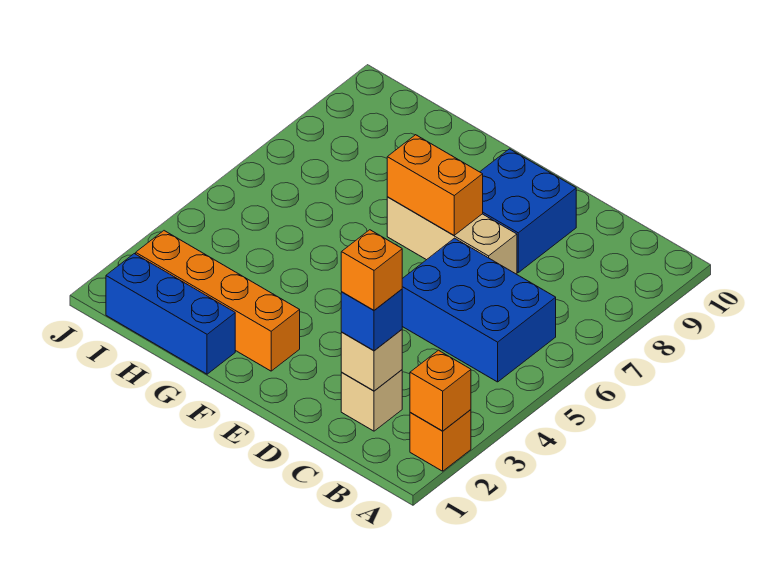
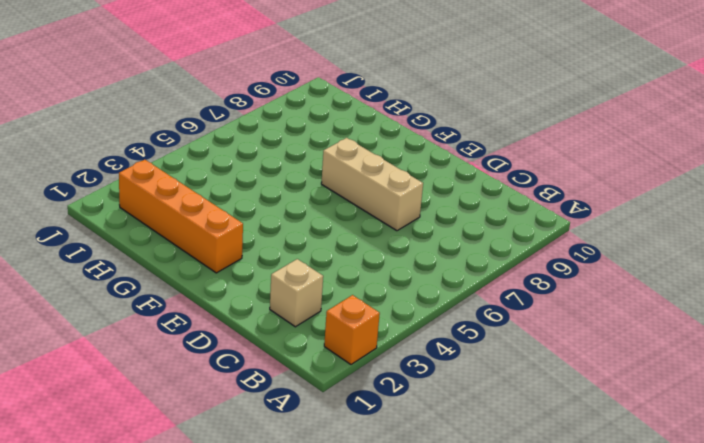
none -> blue brick B5:D6 level 1
none -> blue brick D8:E9 level 1
none -> blue brick G1:I1 level 1

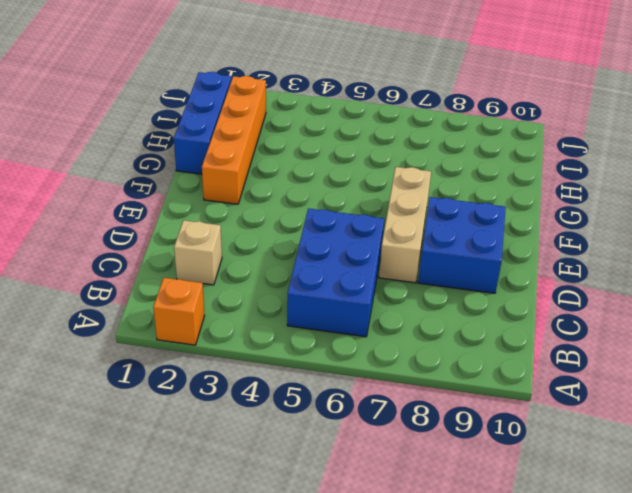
none -> orange brick A2 level 2
none -> tan brick C2 level 2
none -> orange brick E7:F7 level 2

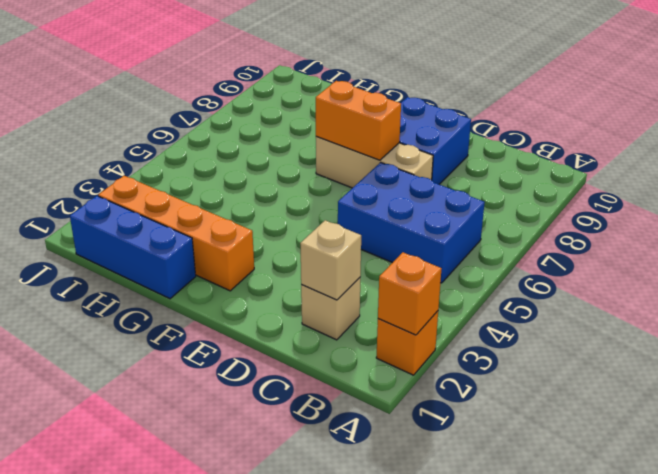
none -> blue brick C2 level 3
none -> orange brick C2 level 4

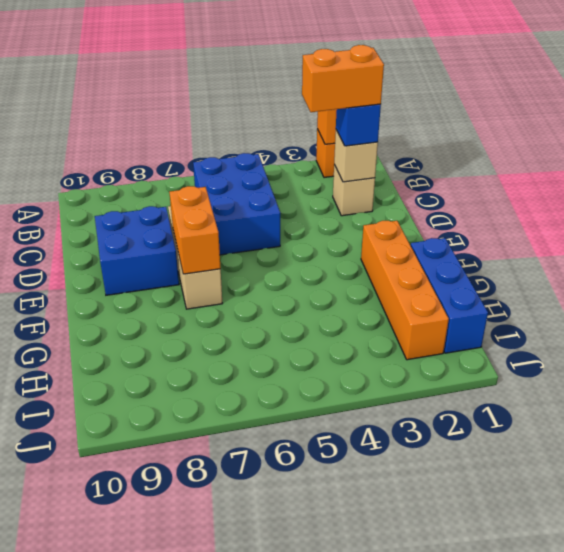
orange brick C2:C3 level 4 -> orange brick C2 level 4

